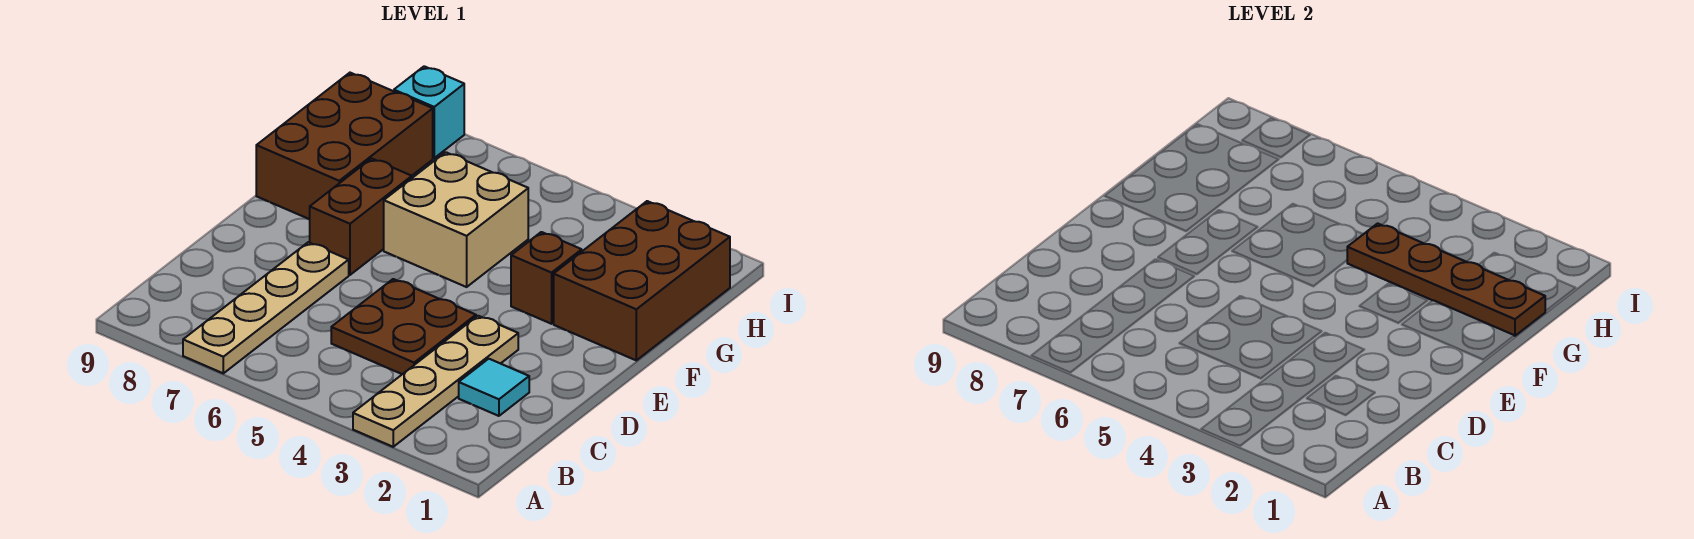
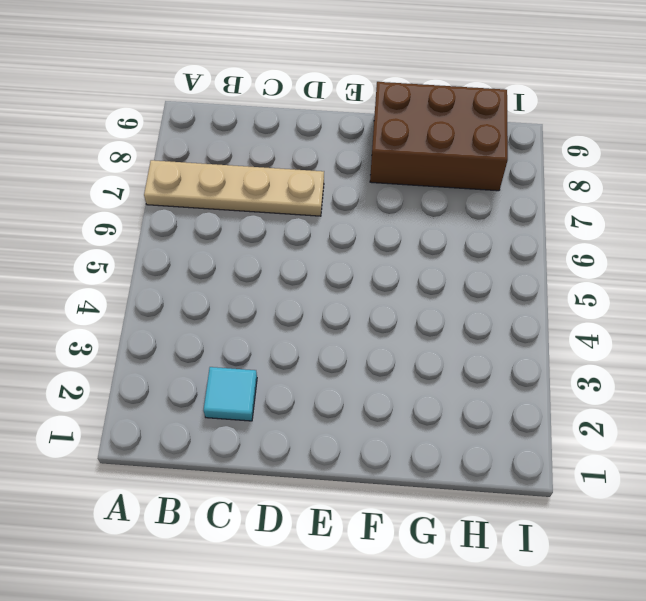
none -> tan plate A3:D3 level 1
none -> brown plate C4:D5 level 1

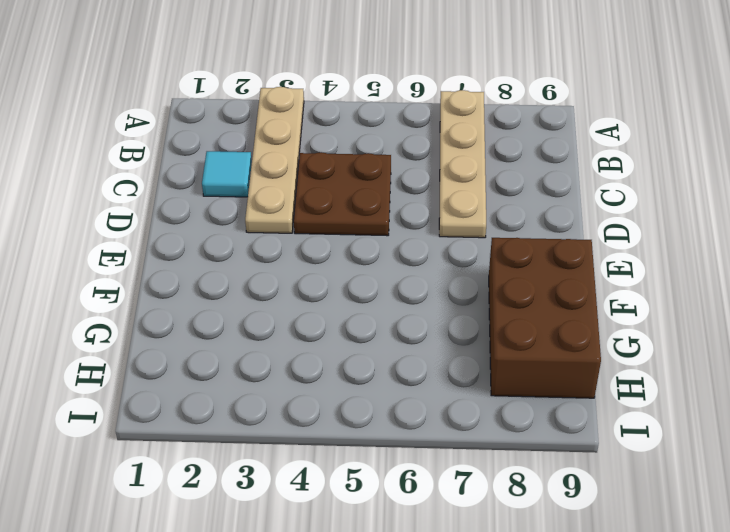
none -> brown brick E7:F7 level 1
none -> brown brick F1:H2 level 1

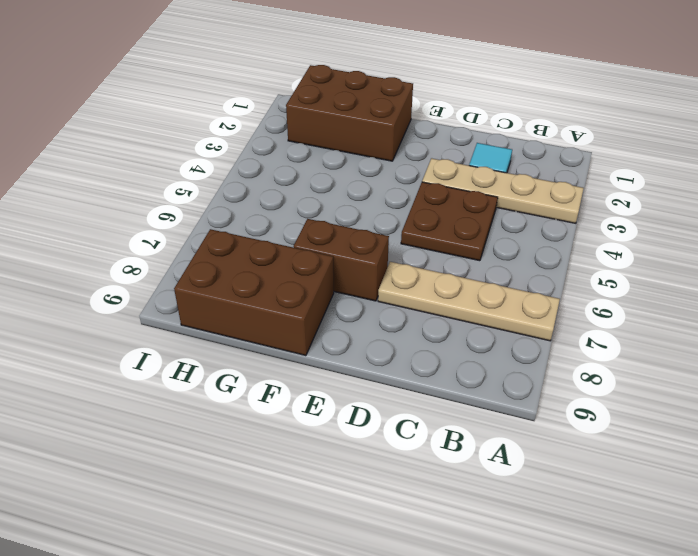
none -> brown brick F3 level 1
none -> tan brick F5:G6 level 1

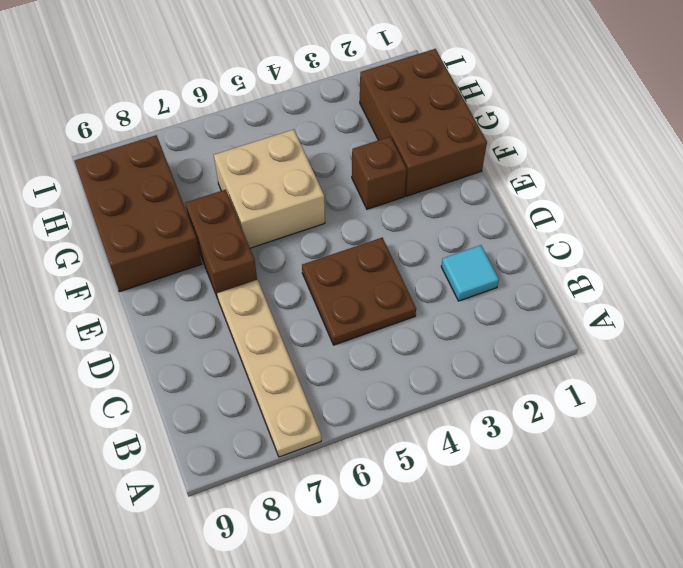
none -> tan plate A3:D3 level 1
none -> cyan brick I8 level 1

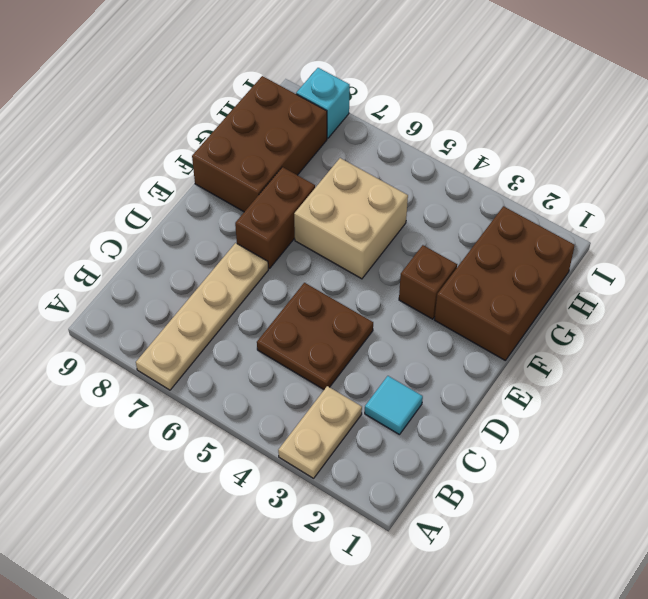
tan plate A3:B3 level 1 -> tan plate A3:D3 level 1
none -> brown plate G1:G4 level 2

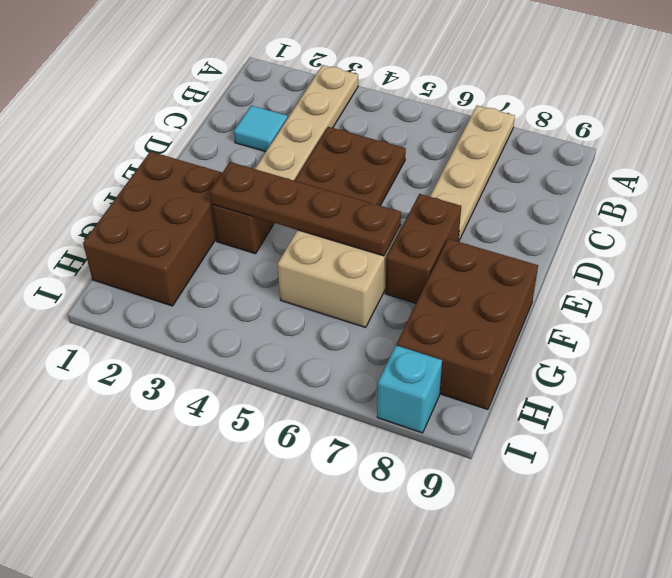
brown plate F3:F6 level 2 -> brown plate G1:G4 level 2

